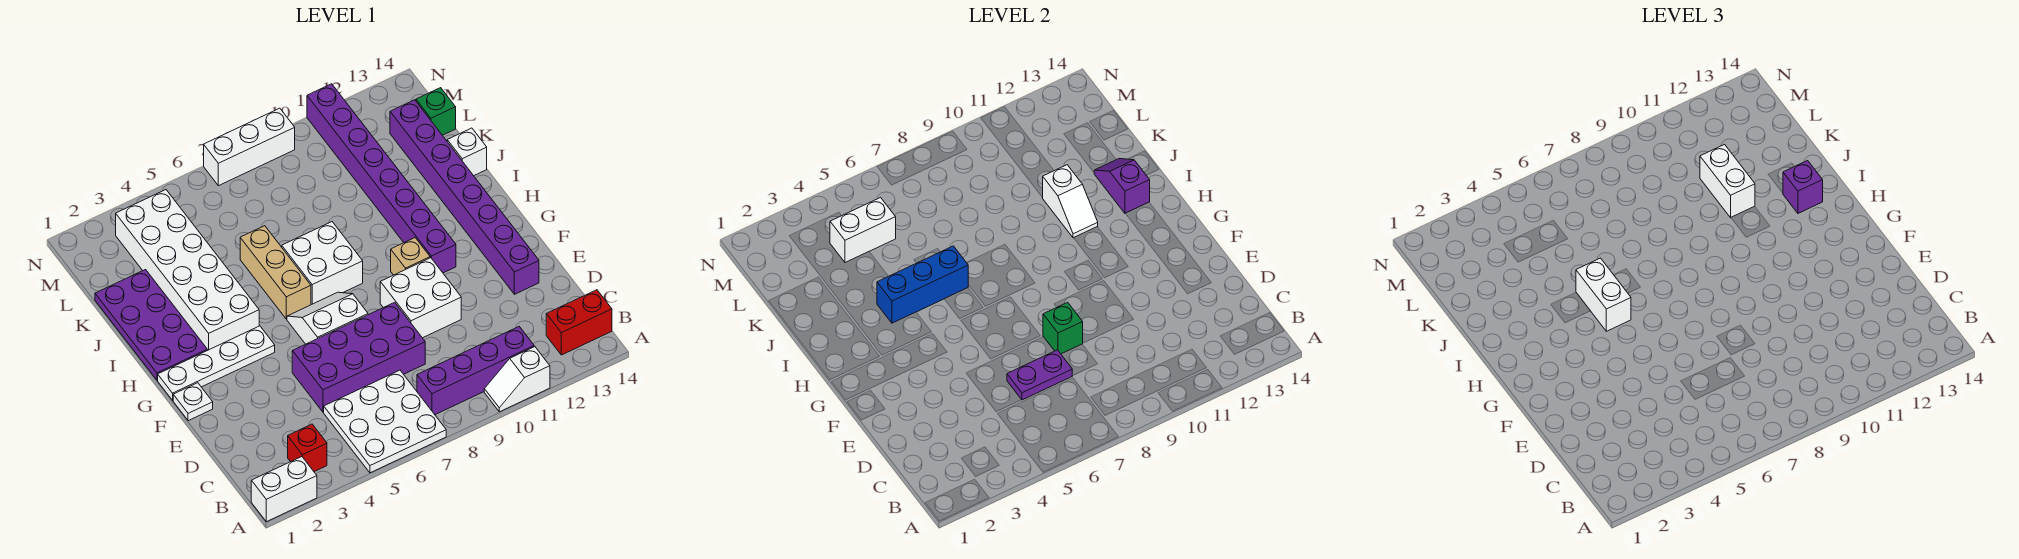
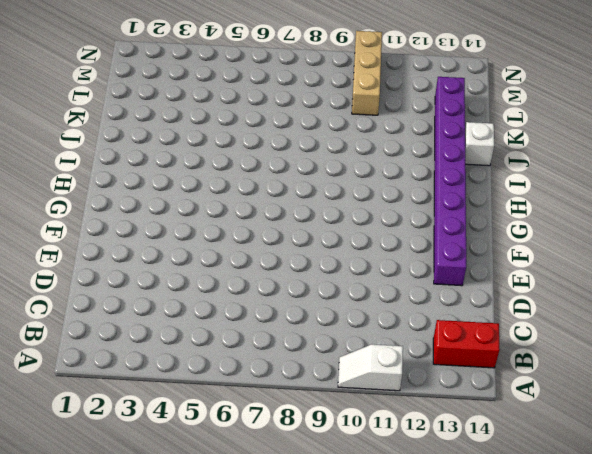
tan brick L10:N10 level 1 -> tan brick H6:J6 level 1
none -> white brick A1:A2 level 1
none -> white plate A5:C7 level 1
none -> red brick B3 level 1
none -> purple brick B8:B11 level 1

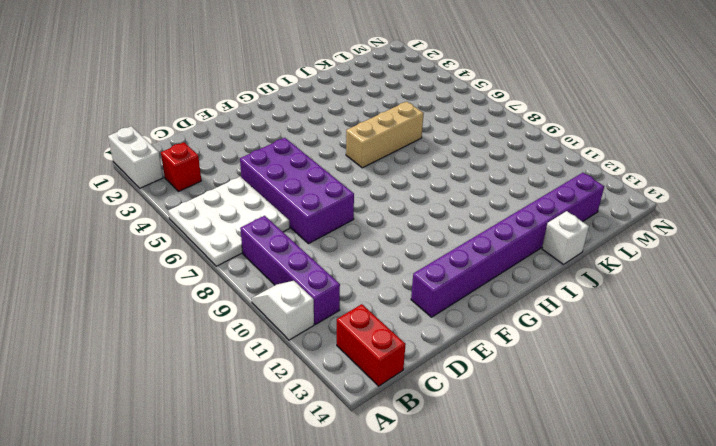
none -> white brick E9:F10 level 1
none -> white plate F1 level 1
none -> white slope F6:G7 level 1 top F
none -> white plate G1:G4 level 1

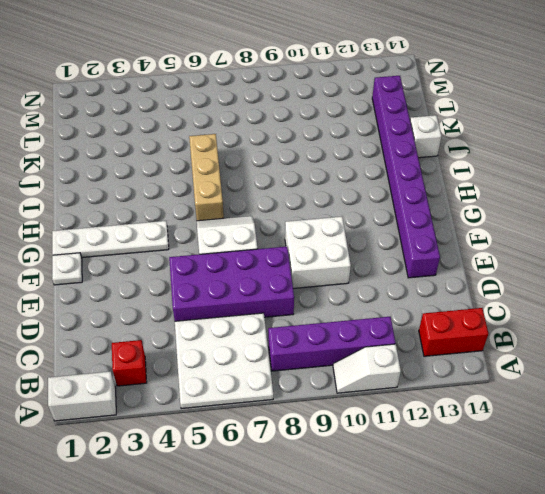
none -> tan brick G10 level 1
none -> purple brick G11:N11 level 1
none -> purple plate H1:K2 level 1
none -> white brick H3:M4 level 1

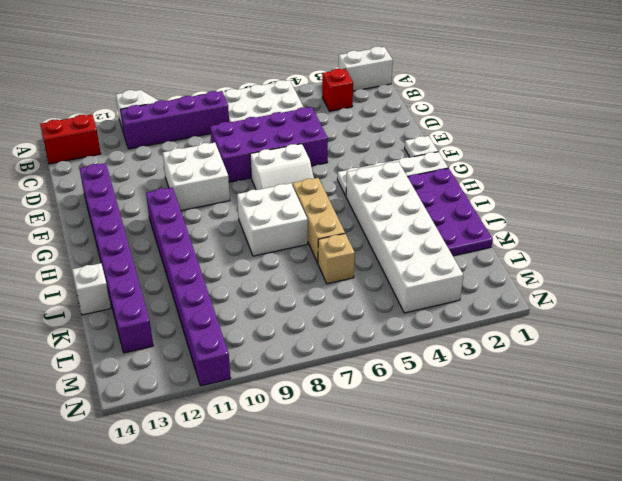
tan brick K6 level 1 -> tan brick G10 level 1
none -> green brick L14 level 1
none -> white brick N7:N9 level 1
none -> purple plate D6:D7 level 2
none -> green brick E8 level 2

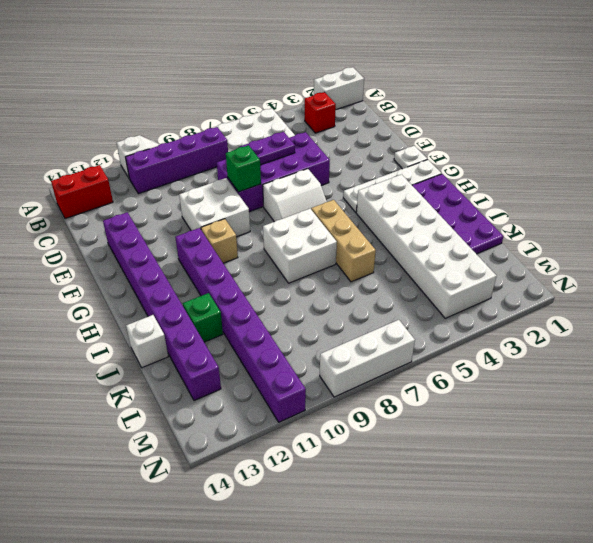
green brick J12 level 1 -> green brick L14 level 1
none -> blue brick I4:I6 level 2
none -> white slope I11:J11 level 2 top J
none -> purple slope I13:J13 level 2 top I
none -> white brick L4:L5 level 2

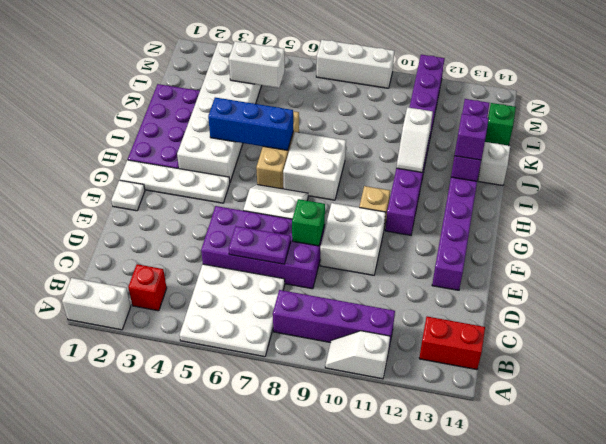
none -> white brick H5:I5 level 3
none -> white brick J11:K11 level 3

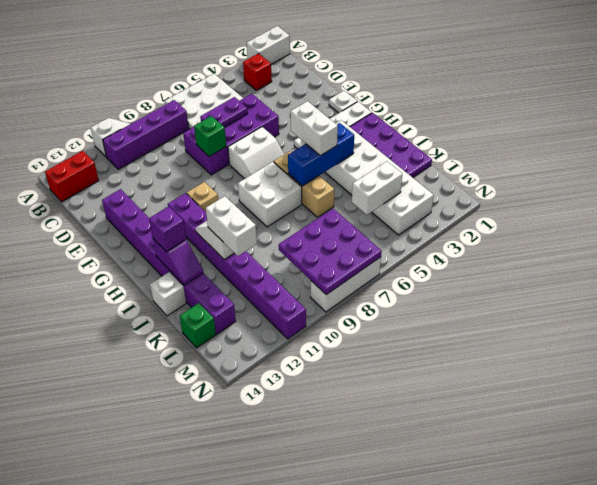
purple plate L7:N9 level 2 -> none
none -> white brick E9:F10 level 1

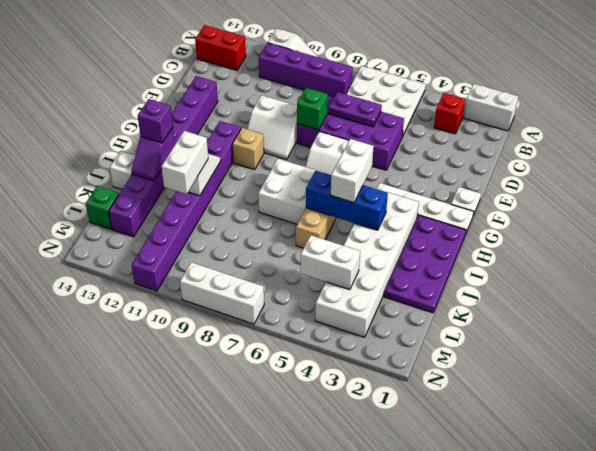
white slope E9:F10 level 1 top E -> white brick E9:F10 level 1

